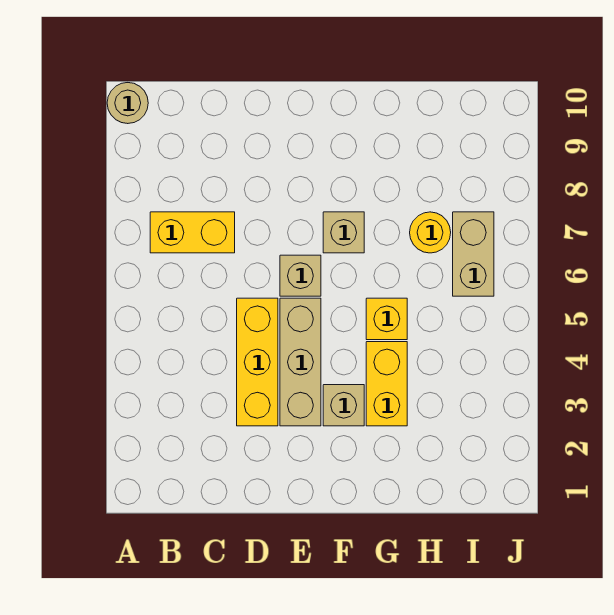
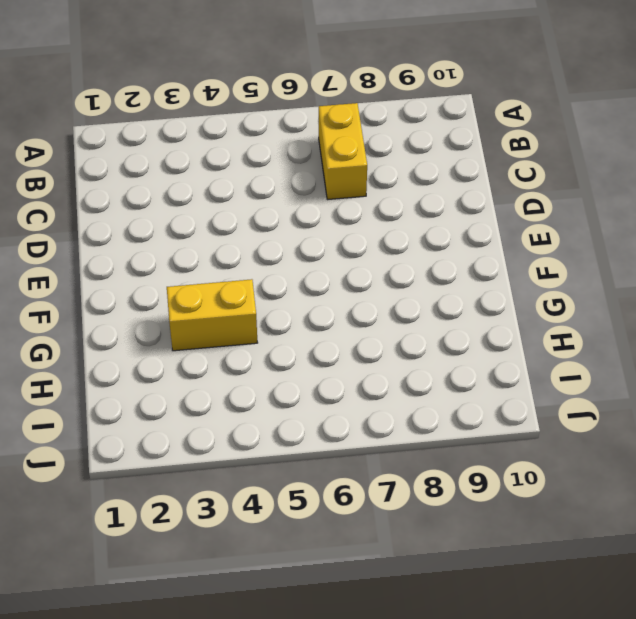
none -> tan round brick A10 level 1
none -> yellow brick D3:D5 level 1

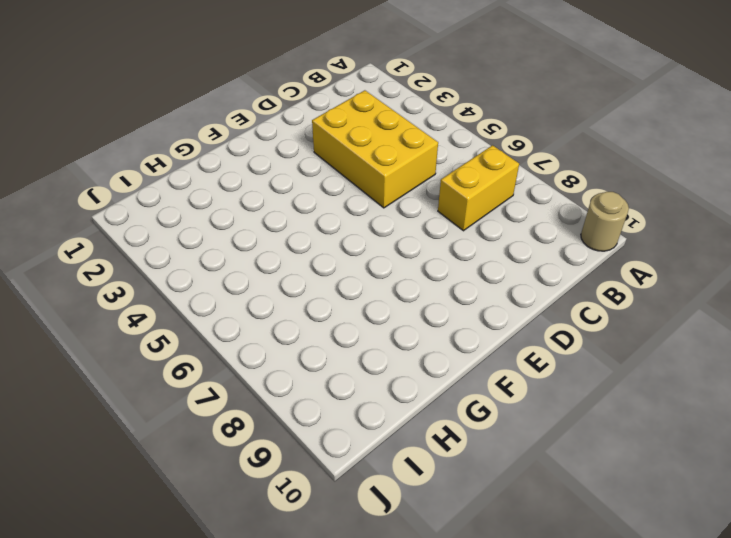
yellow brick C3:D5 level 1 -> yellow brick D3:D5 level 1
none -> tan brick E3:E5 level 1
none -> tan brick E6 level 1

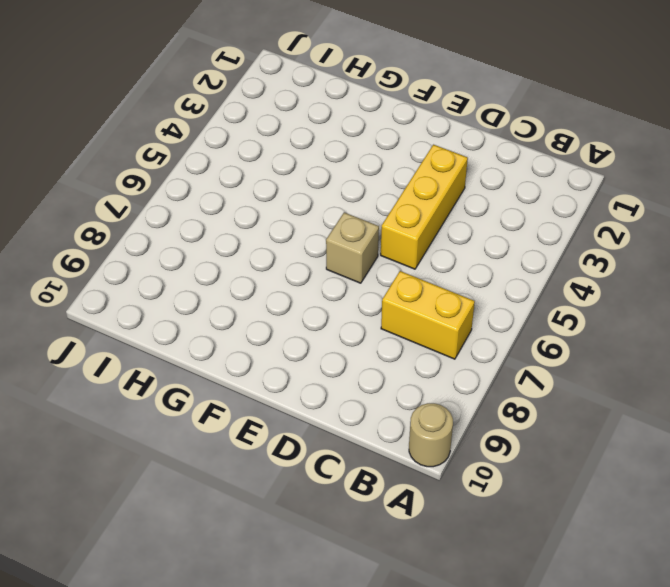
none -> tan brick E3:E5 level 1
none -> tan brick F3 level 1

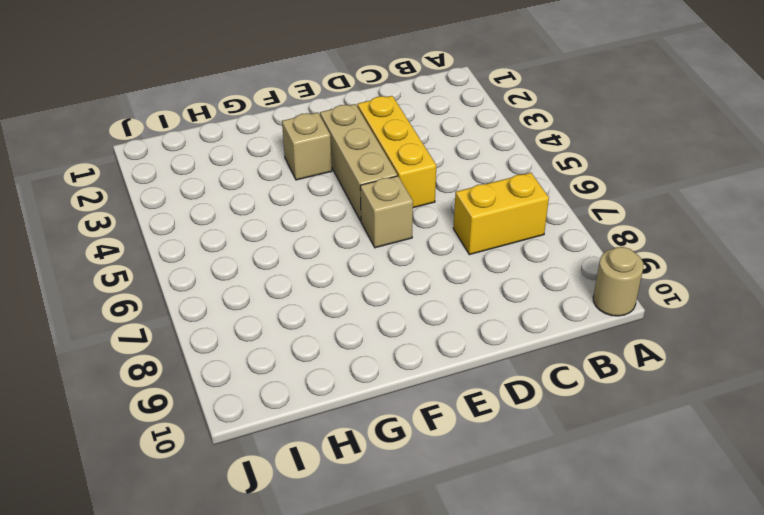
none -> tan brick F7 level 1
none -> yellow brick G3:G4 level 1

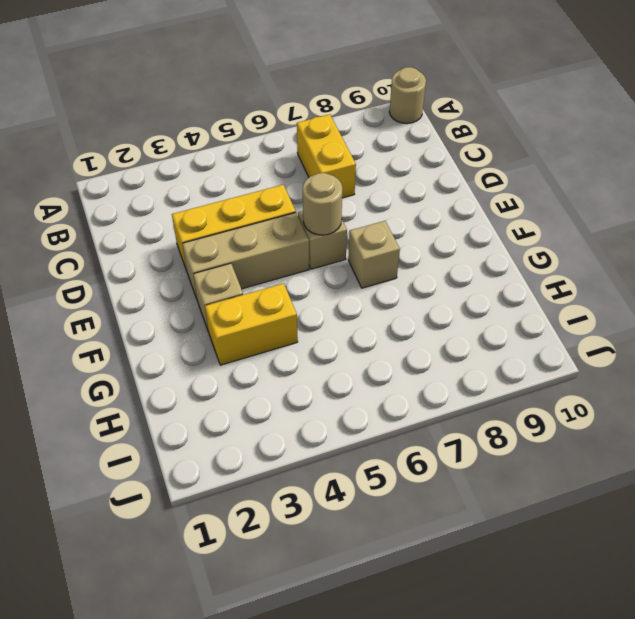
tan round brick E6 level 2 -> none
none -> yellow brick G5 level 1
none -> yellow round brick H7 level 1

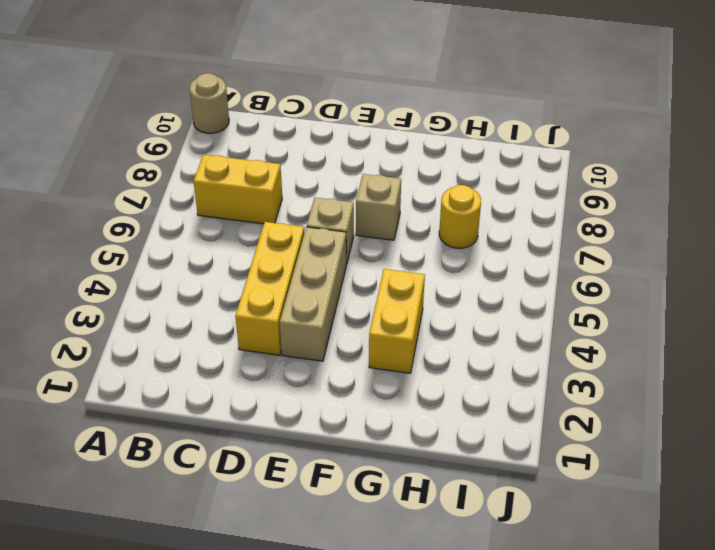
none -> tan brick F3 level 1
none -> yellow brick G5 level 1

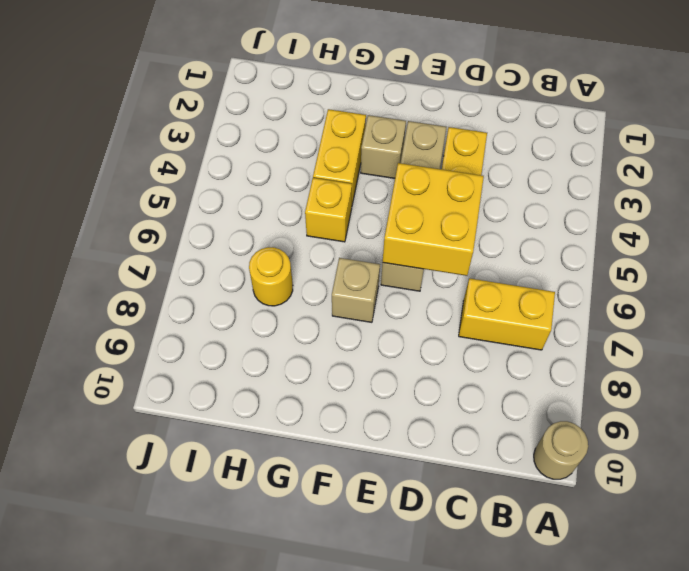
yellow brick D5:E6 level 2 -> none
none -> tan brick I6:I7 level 1

